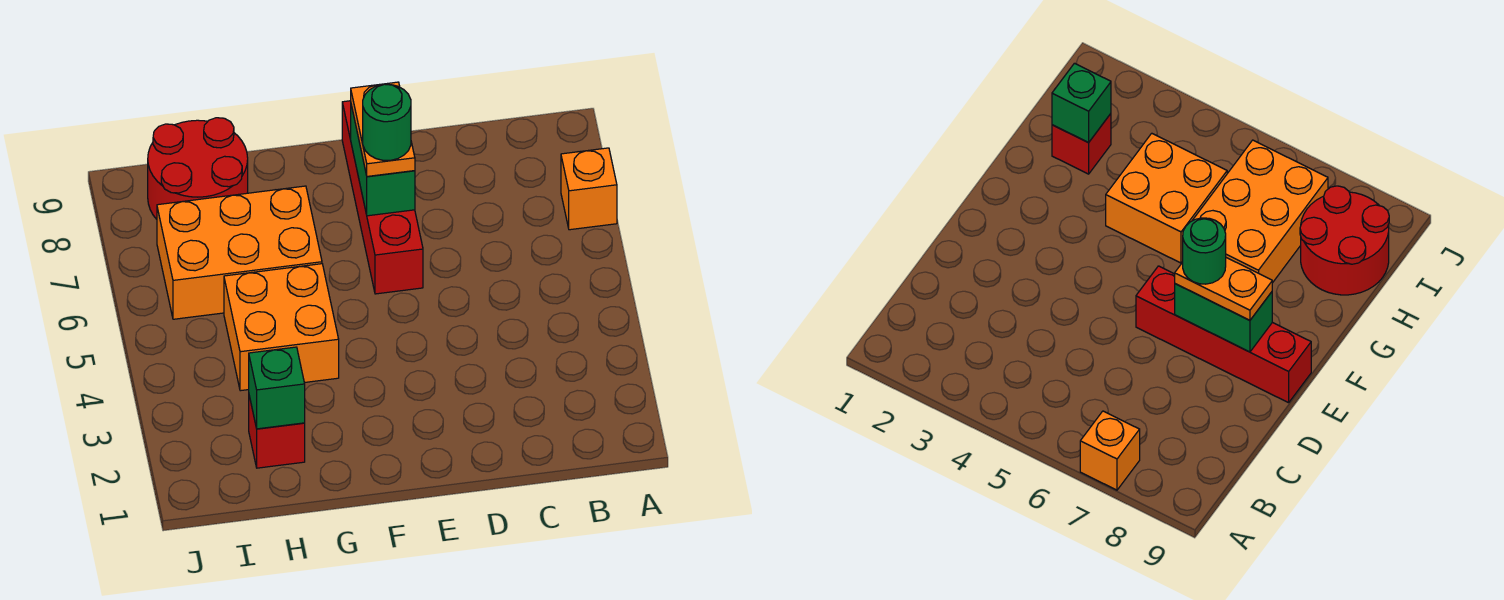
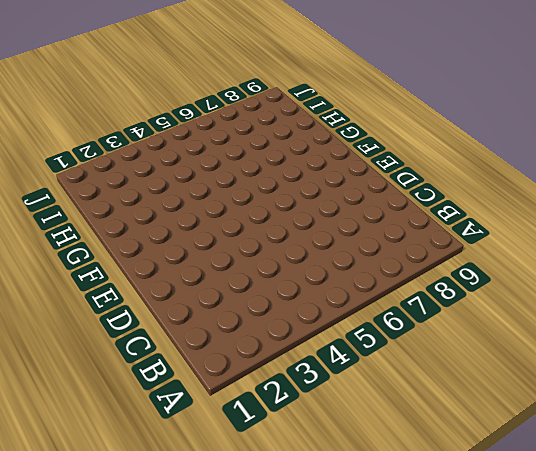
none -> orange brick A7 level 1
none -> red brick E6:E9 level 1

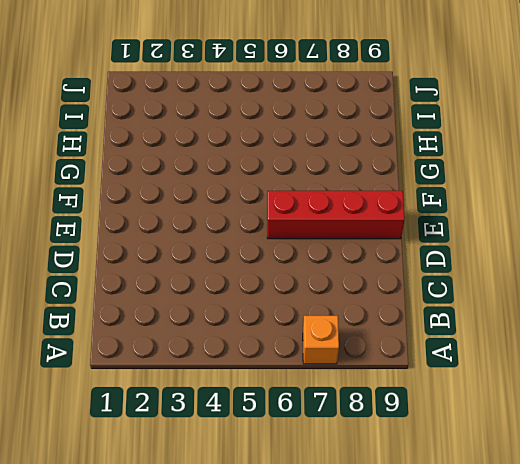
none -> orange brick G4:H5 level 1
none -> orange brick G6:I7 level 1

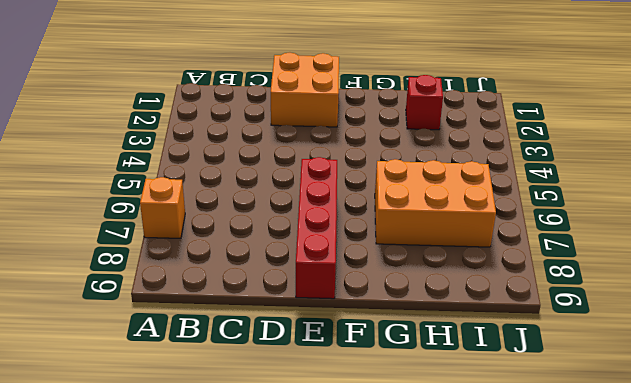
orange brick D1:E2 level 1 -> orange brick G4:H5 level 1
none -> red round brick H8:I9 level 1
none -> green brick E7:E8 level 2

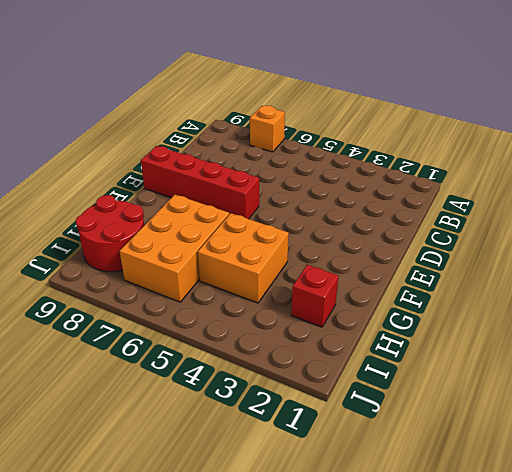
none -> green brick E7:E8 level 2
none -> green brick H2 level 2

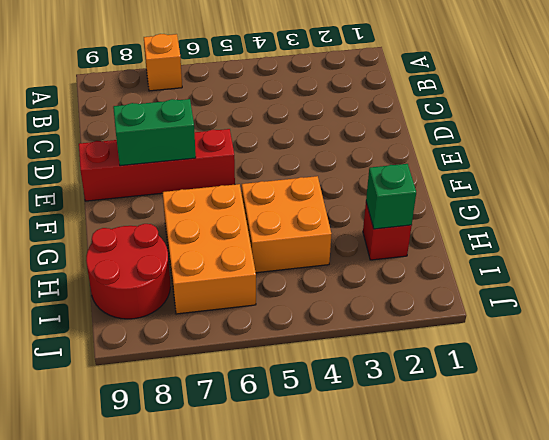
none -> orange plate E7:E8 level 3
none -> green round brick E7 level 4

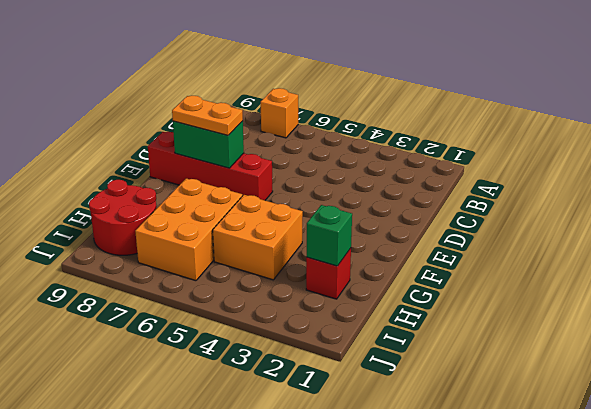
none -> green round brick E7 level 4

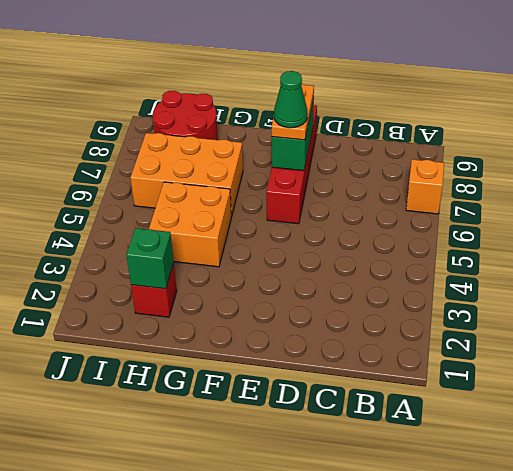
green cone E7 level 4 -> green round brick E7 level 4

